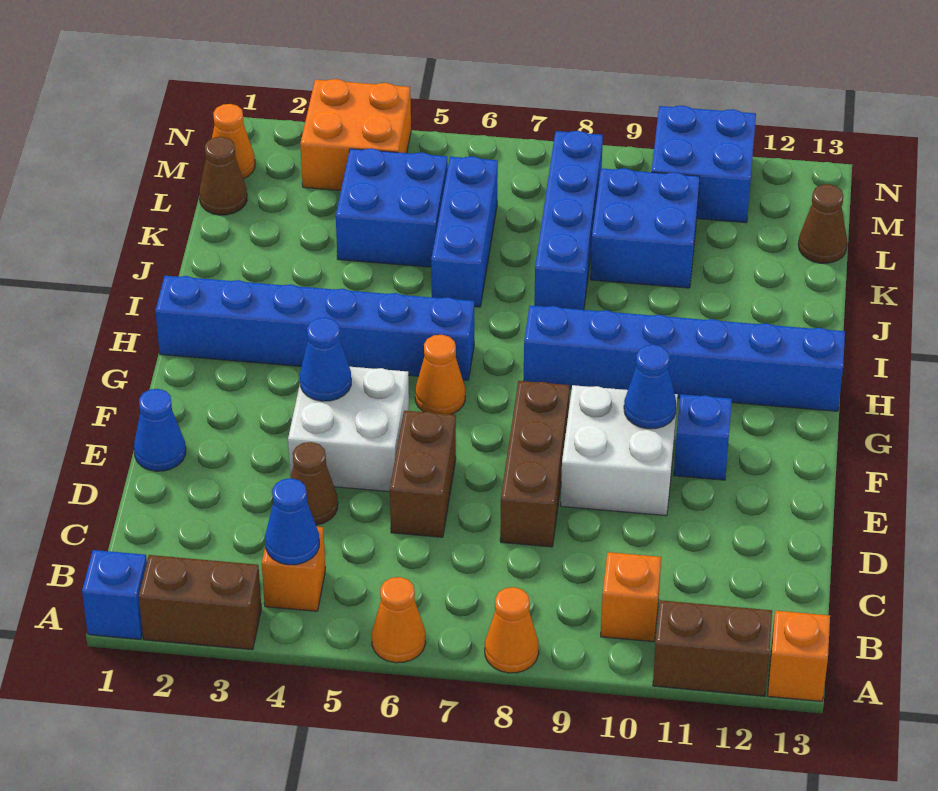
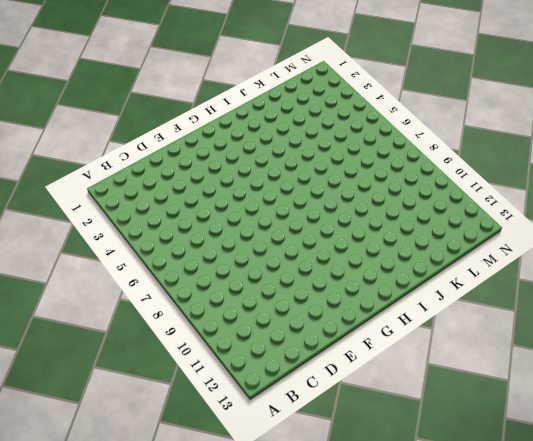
none -> blue brick A1 level 1
none -> brown brick A2:A3 level 1
none -> orange cone A6 level 1
none -> orange cone A8 level 1

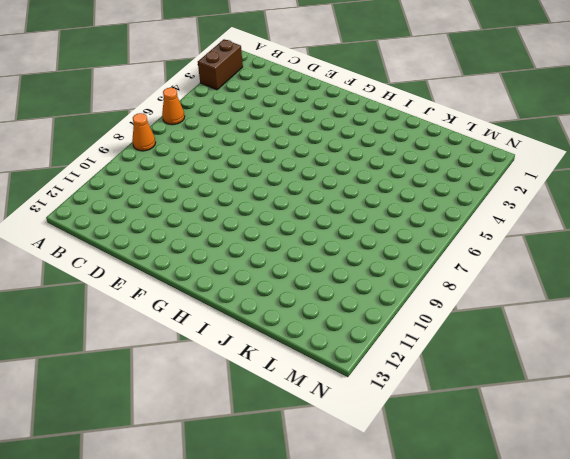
none -> blue brick A1 level 1
none -> brown brick A11:A12 level 1
none -> orange brick A13 level 1
none -> orange brick B4 level 1

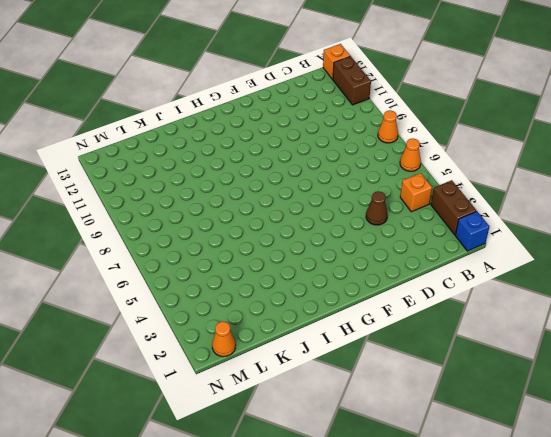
none -> orange brick B10 level 1
none -> brown brick D6:E6 level 1
none -> brown brick D8:F8 level 1
none -> blue cone E1 level 1

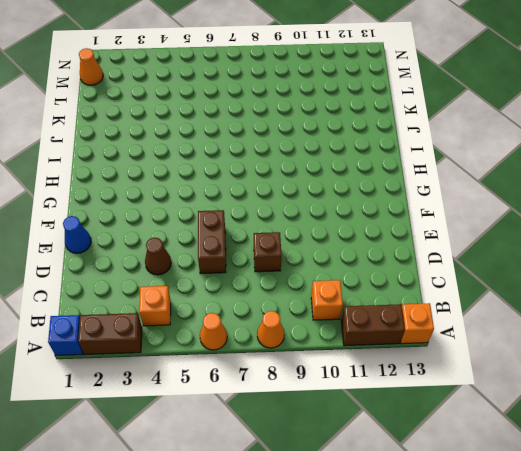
brown brick D8 level 1 -> brown brick D8:F8 level 1
none -> white brick E4:F5 level 1
none -> white brick E9:F10 level 1
none -> blue brick F11 level 1
none -> orange cone G6 level 1

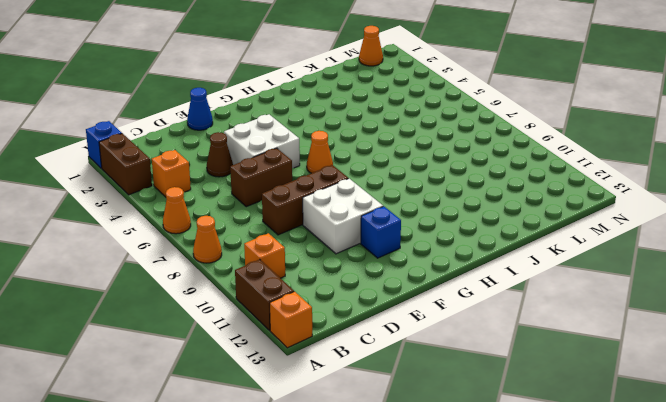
none -> blue brick H1:H6 level 1
none -> blue brick H8:H13 level 1
none -> blue brick J6:L6 level 1
none -> blue brick J8:M8 level 1

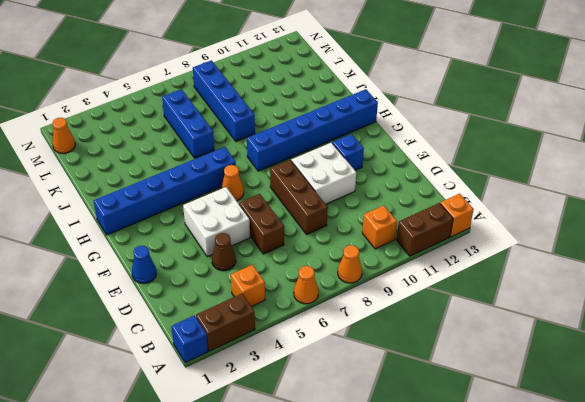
none -> blue brick K4:L5 level 1
none -> blue brick K9:L10 level 1
none -> brown cone L1 level 1
none -> brown cone L13 level 1

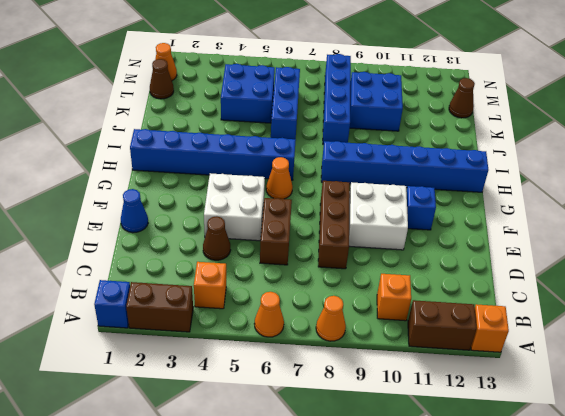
none -> orange brick M3:N4 level 1
none -> blue brick M10:N11 level 1
none -> blue cone B4 level 2
none -> blue cone F4 level 2

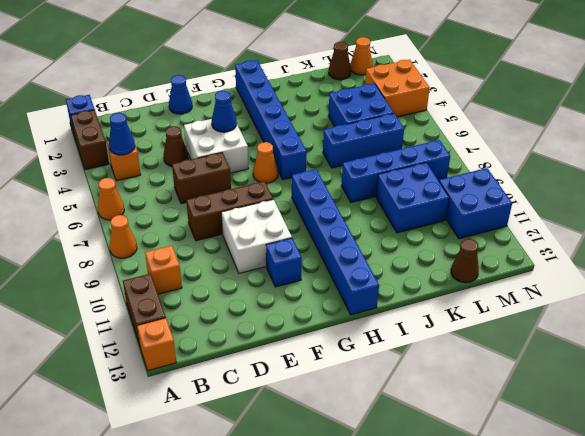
none -> blue cone F10 level 2

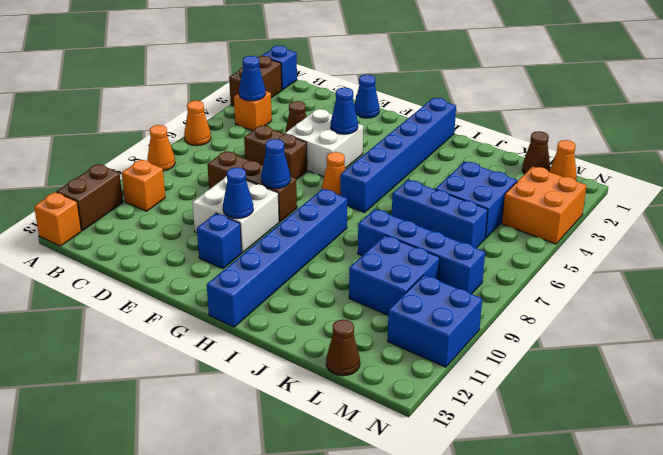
blue cone F8 level 2 -> none

